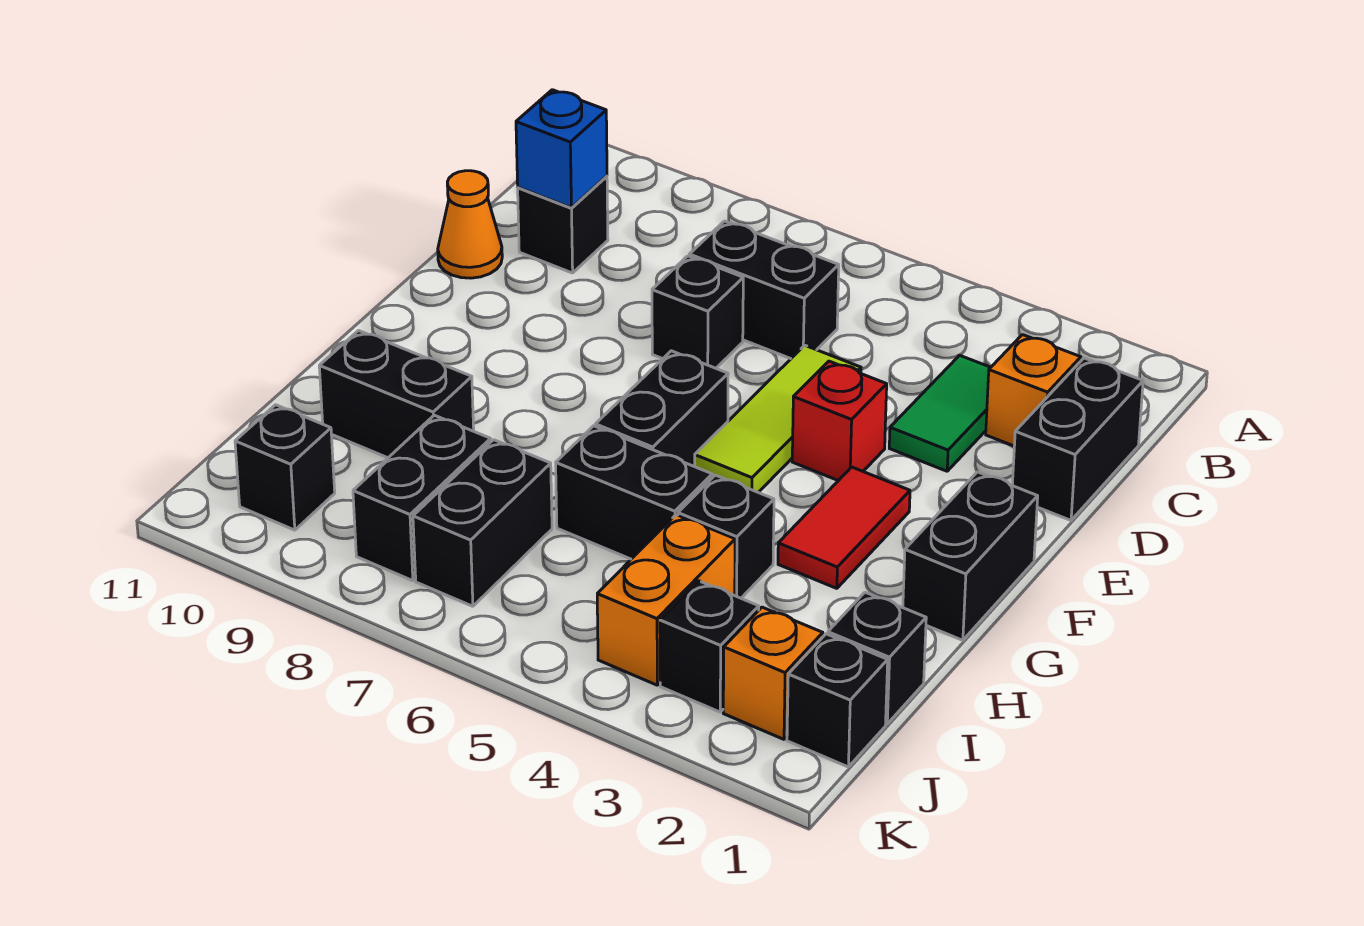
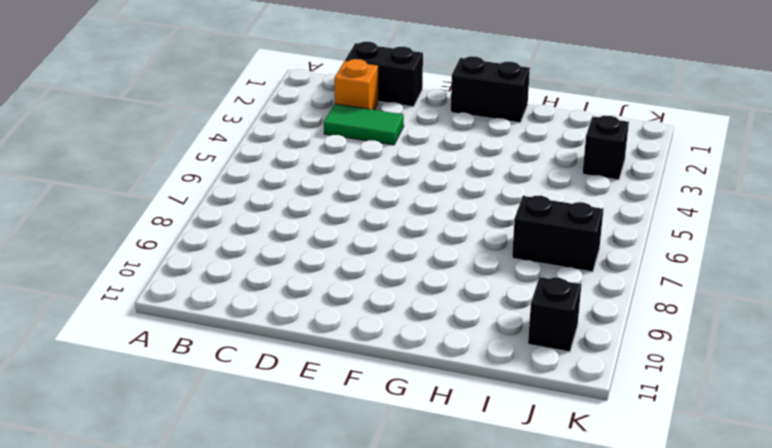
none -> black brick C6:C7 level 1
none -> black brick C10 level 1
none -> lime tile D5:F5 level 1

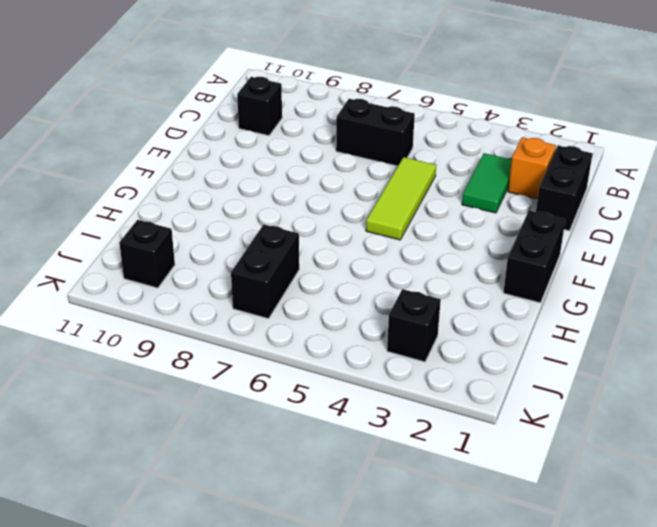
none -> black brick D7 level 1
none -> orange cone D11 level 1
none -> red brick E4 level 1

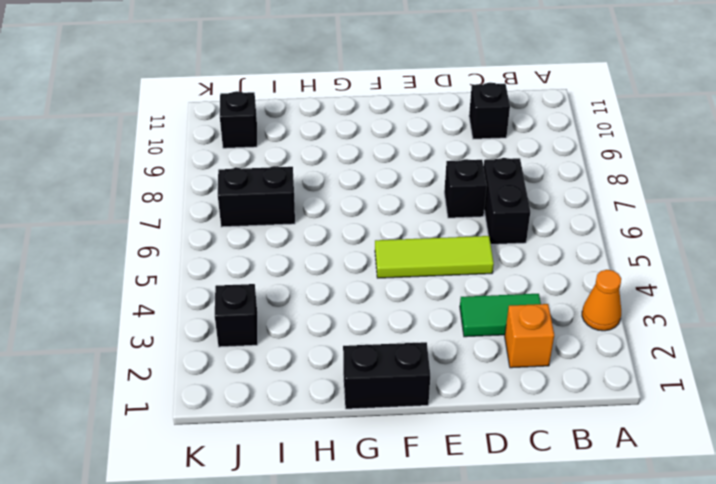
orange cone A3 level 1 -> orange cone D11 level 1
none -> black brick C1:D1 level 1
none -> red brick E4 level 1
none -> red tile F3:G3 level 1

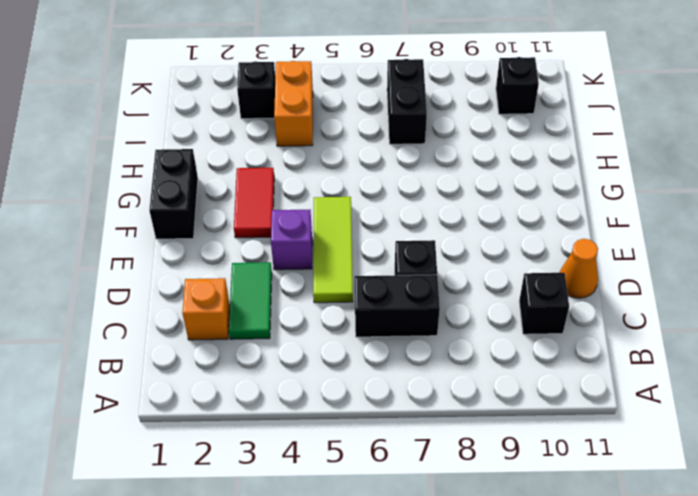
purple brick E4 level 1 -> red brick E4 level 1
none -> black brick C1:D1 level 1
none -> black brick F6:G6 level 1
none -> black brick H4 level 1

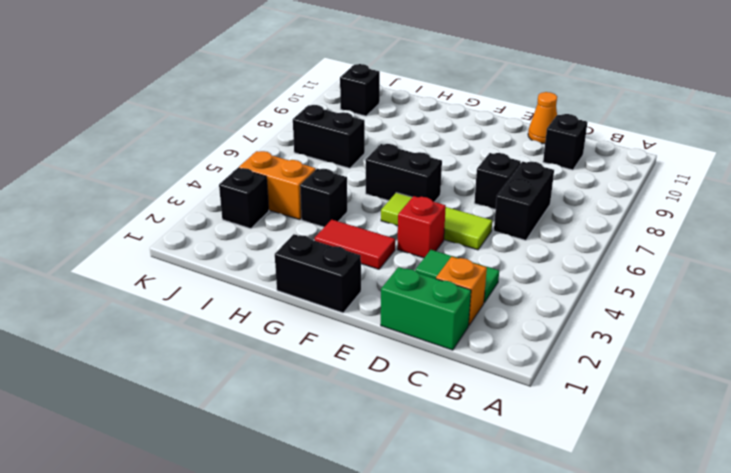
green brick C1:D1 level 1 -> black brick C1:D1 level 1
none -> black brick H5:H6 level 1
none -> black brick H9:H10 level 1
none -> black brick I1 level 1

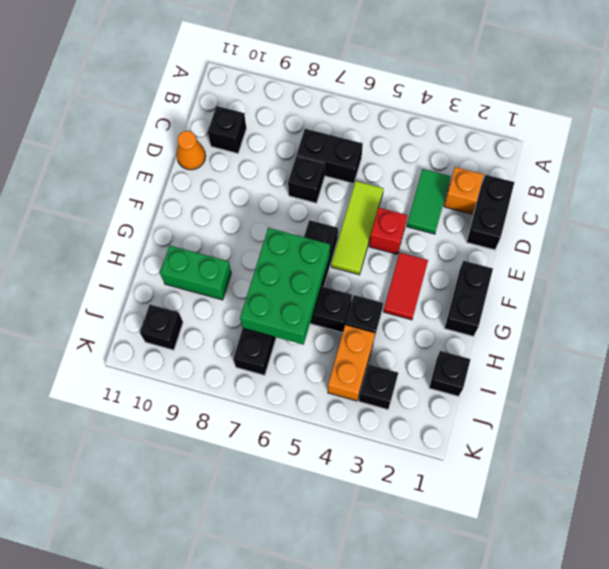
green brick G6:I7 level 2 -> none
green brick H9:H10 level 1 -> black brick H9:H10 level 1
none -> black brick I8:J8 level 1
none -> black brick J1 level 1
none -> orange brick J2 level 1

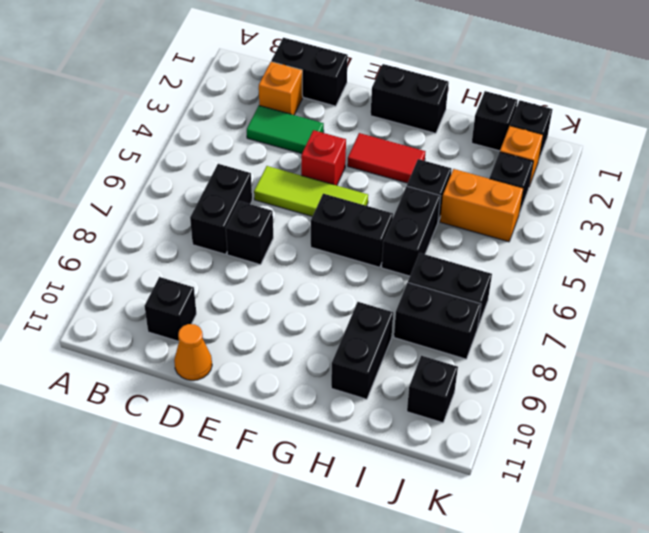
none -> blue brick C10 level 2

